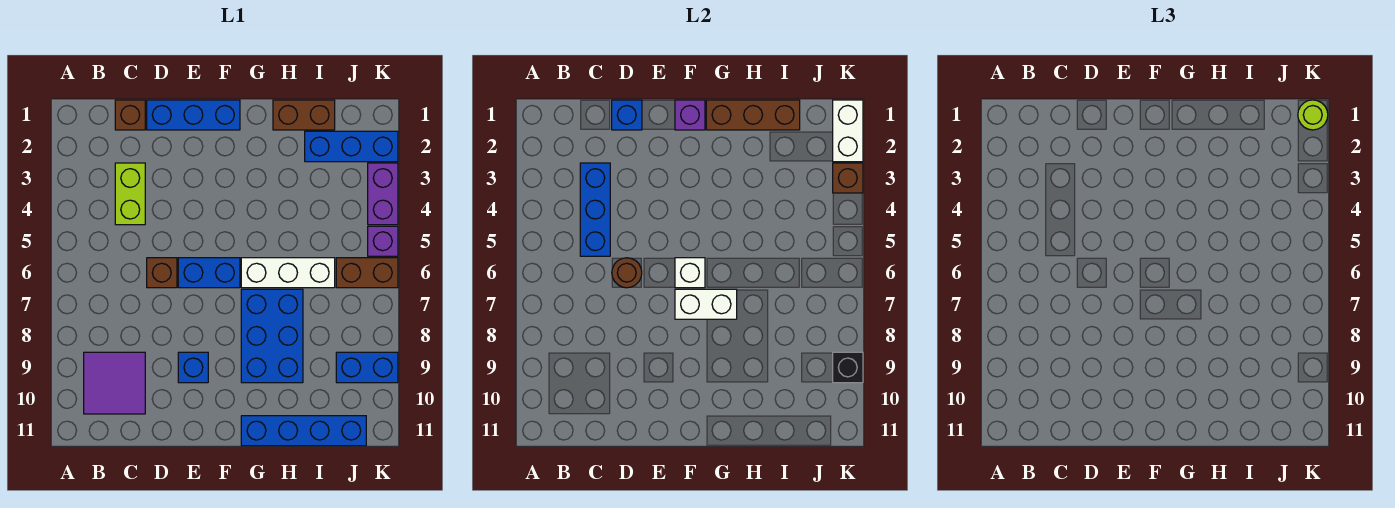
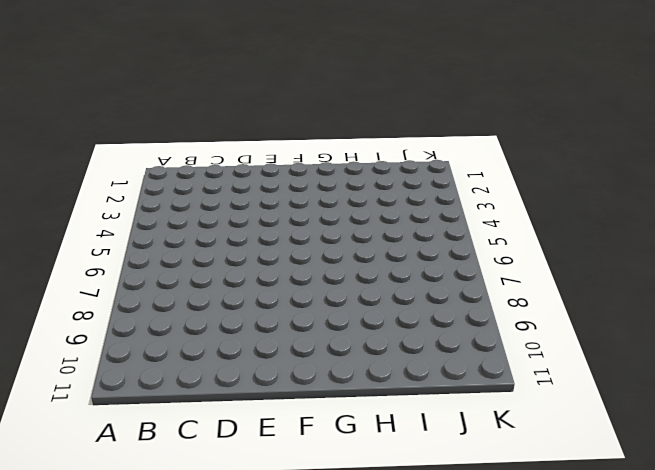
none -> purple tile B9:C10 level 1
none -> brown brick C1 level 1
none -> lime brick C3:C4 level 1

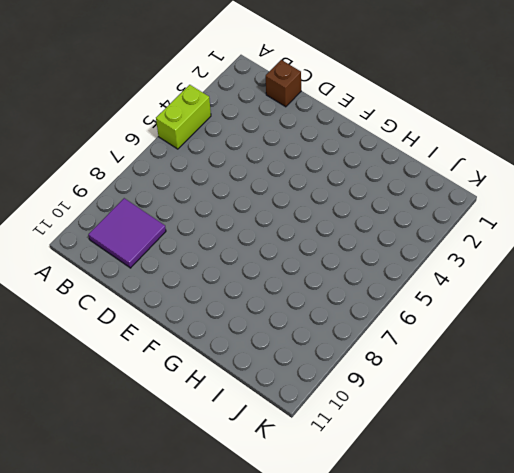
lime brick A4:A5 level 1 -> lime brick C3:C4 level 1
none -> blue brick D1:F1 level 1
none -> brown brick D6 level 1
none -> blue brick E6:F6 level 1

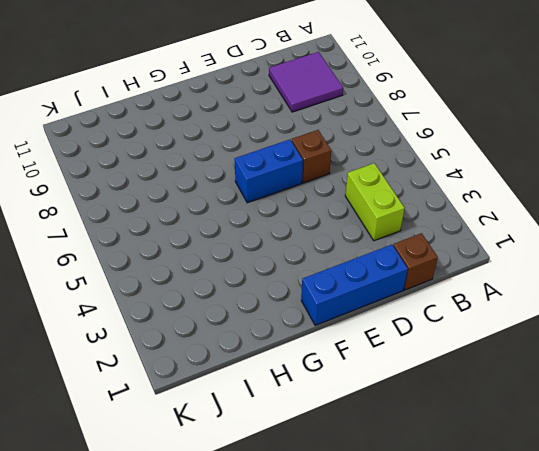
none -> blue brick E9 level 1
none -> white brick G6:I6 level 1
none -> blue brick G7:H9 level 1

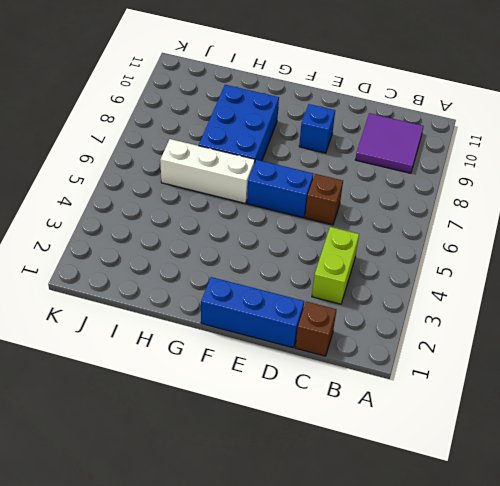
none -> blue brick G11:J11 level 1
none -> brown brick H1:I1 level 1
none -> blue brick I2:K2 level 1

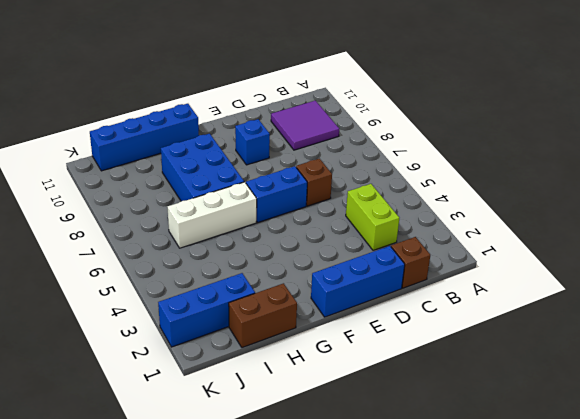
none -> brown brick J6:K6 level 1
none -> blue brick J9:K9 level 1
none -> purple brick K3:K4 level 1

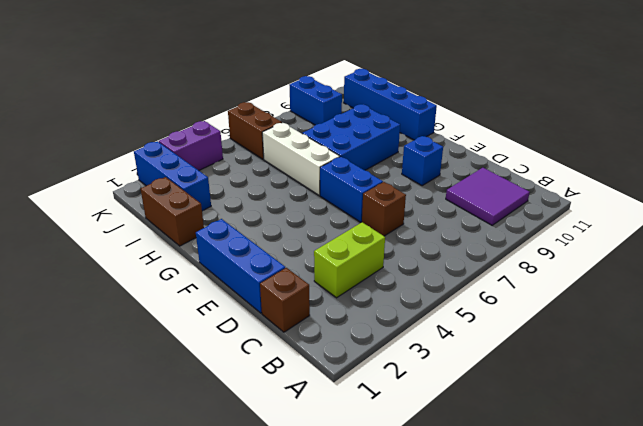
none -> purple brick K5 level 1
none -> blue brick C3:C5 level 2
none -> blue brick D1 level 2

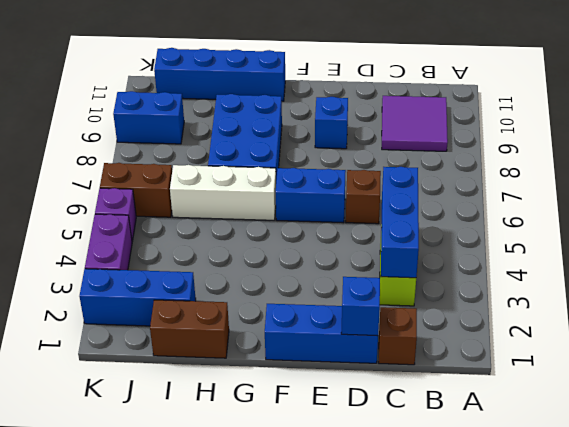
none -> brown round brick D6 level 2
none -> purple brick F1 level 2
none -> white brick F6 level 2

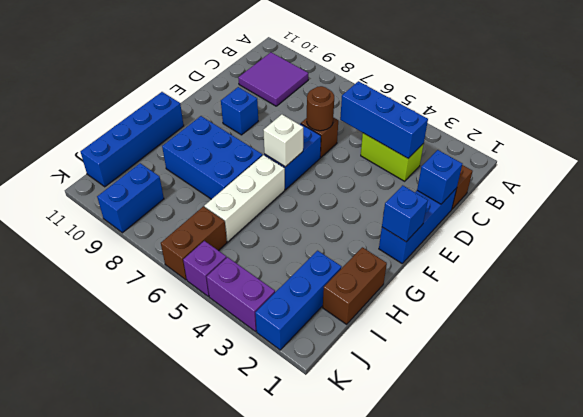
blue brick F1 level 2 -> purple brick F1 level 2
none -> white brick F7:G7 level 2
none -> brown brick G1:I1 level 2
none -> white brick K1:K2 level 2

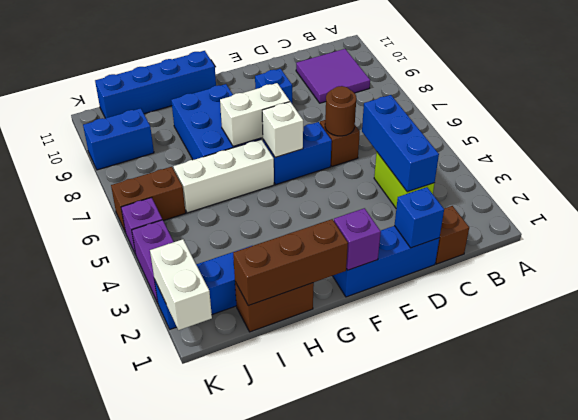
none -> brown brick K3 level 2
none -> black brick K9 level 2
none -> lime round brick K1 level 3

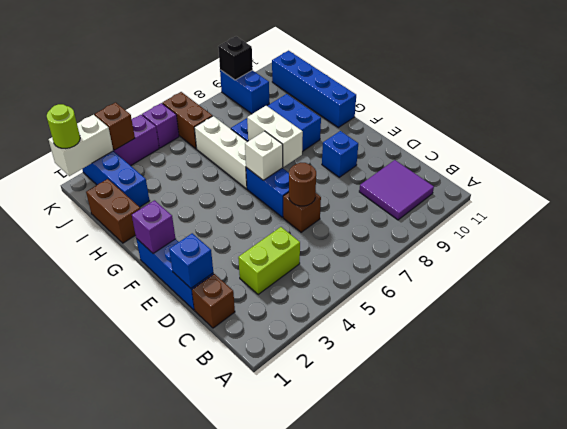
none -> blue brick C3:C5 level 2
none -> brown brick G1:I1 level 2

